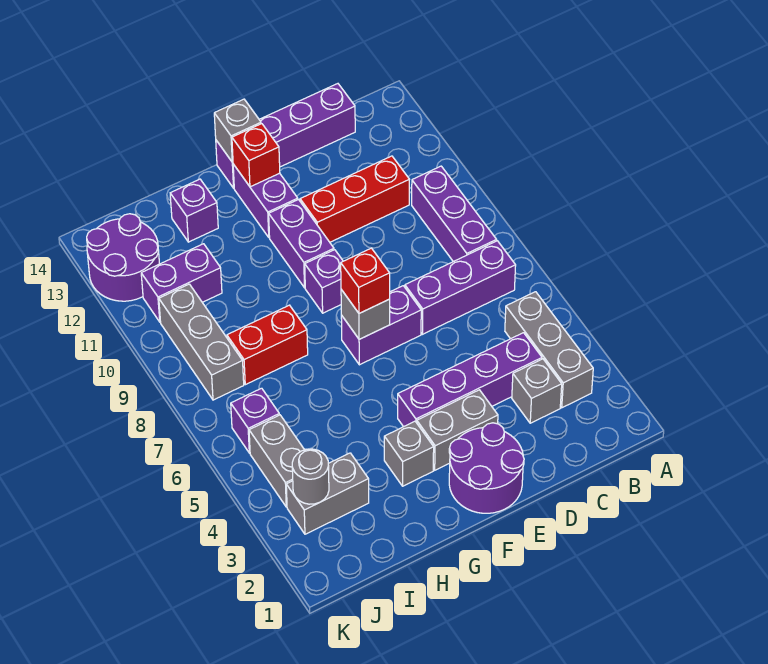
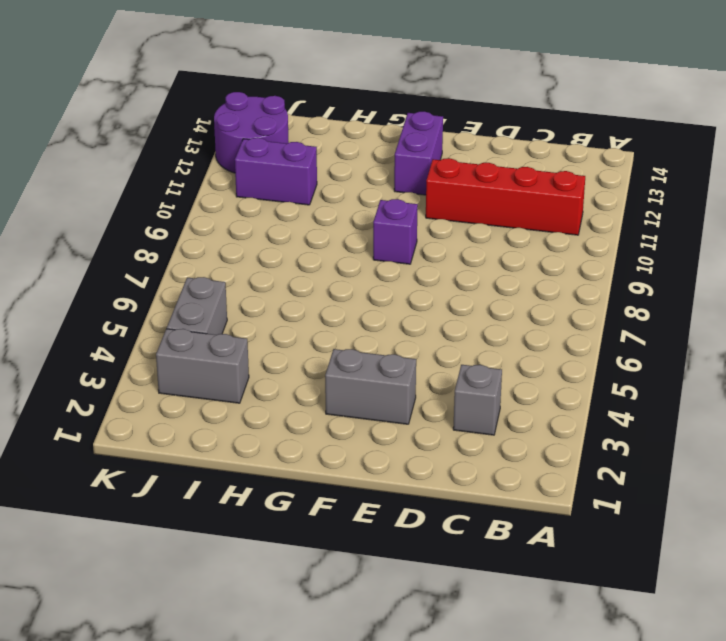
red brick B11:E11 level 1 -> red brick C11:E11 level 1
none -> grey brick B3:B5 level 1
none -> purple brick B7:D7 level 1
none -> purple brick B8:B10 level 1

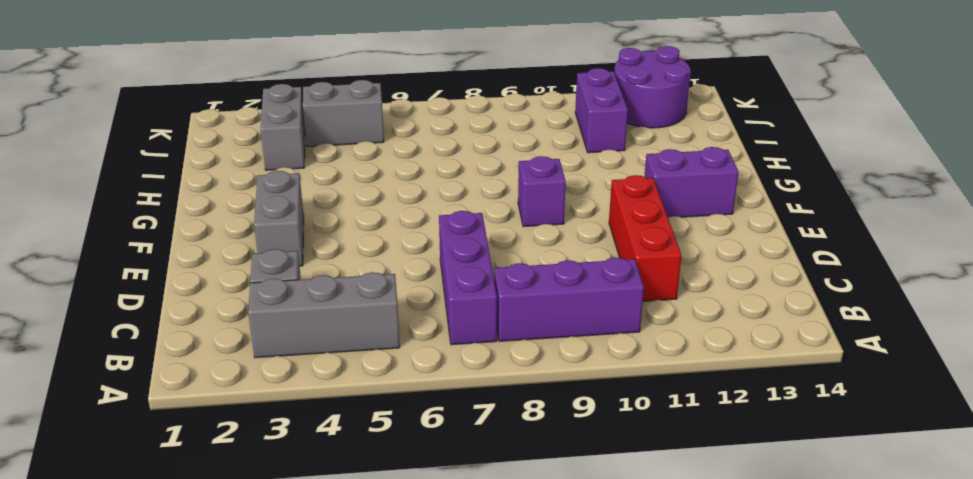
none -> purple brick C4:F4 level 1
none -> purple brick C14:F14 level 1
none -> purple round brick E1:F2 level 1

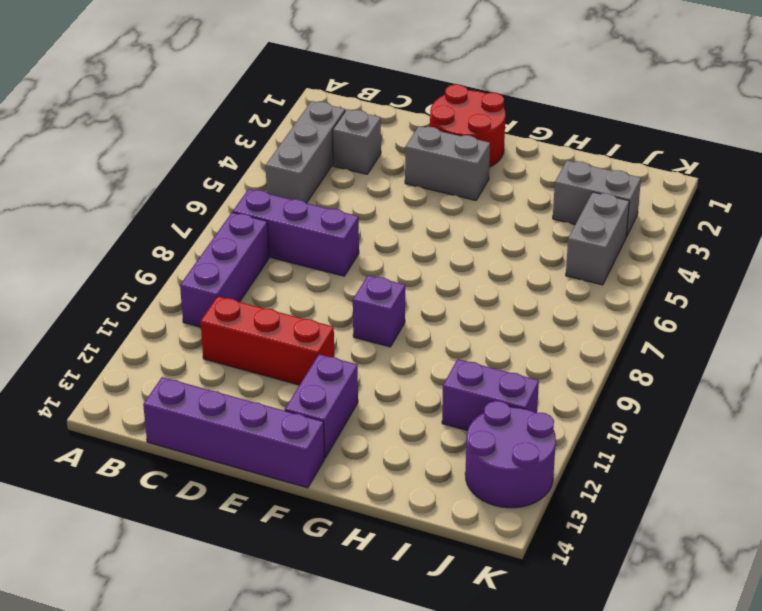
red round brick E1:F2 level 1 -> purple round brick E1:F2 level 1
none -> purple brick C4:F4 level 1
none -> purple brick E7:F7 level 1
none -> purple brick F10:F11 level 1

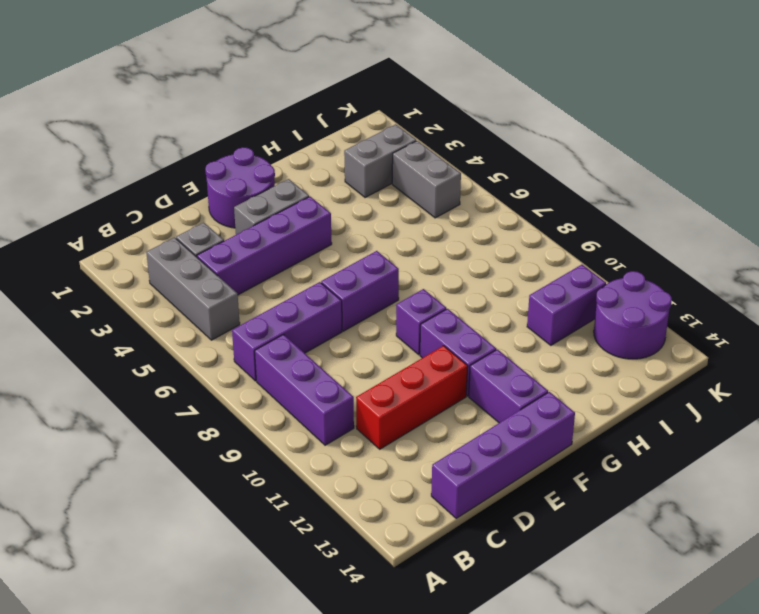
none -> grey brick G3 level 1
none -> red brick H8:I8 level 1
none -> purple brick H13 level 1

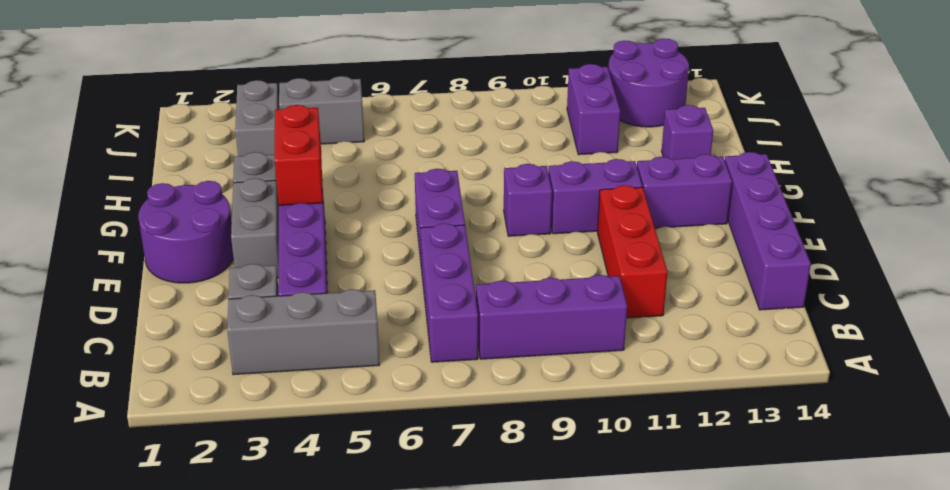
red brick F4:G4 level 2 -> red brick H8:I8 level 1
none -> purple brick J6 level 1
none -> grey brick J8:J10 level 1
none -> grey brick F7 level 2

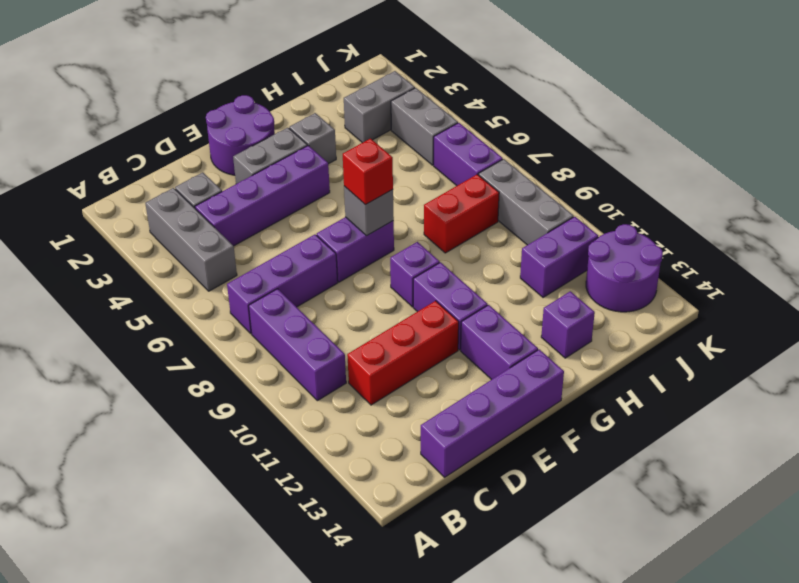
purple brick J6:J7 level 1 -> purple brick J6 level 1
none -> red brick F13 level 2
none -> grey brick F14 level 2
none -> grey round brick J3 level 2

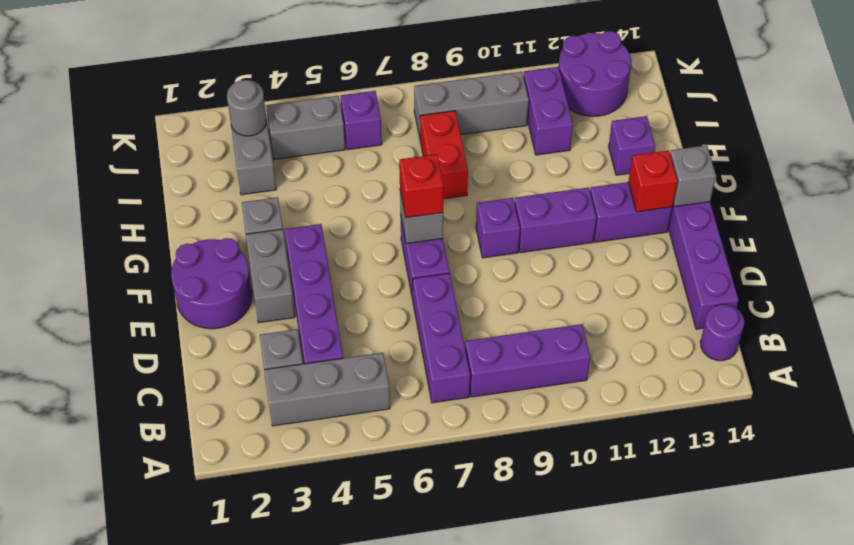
purple round brick B14 level 1 -> none
none -> red brick C11:E11 level 1

